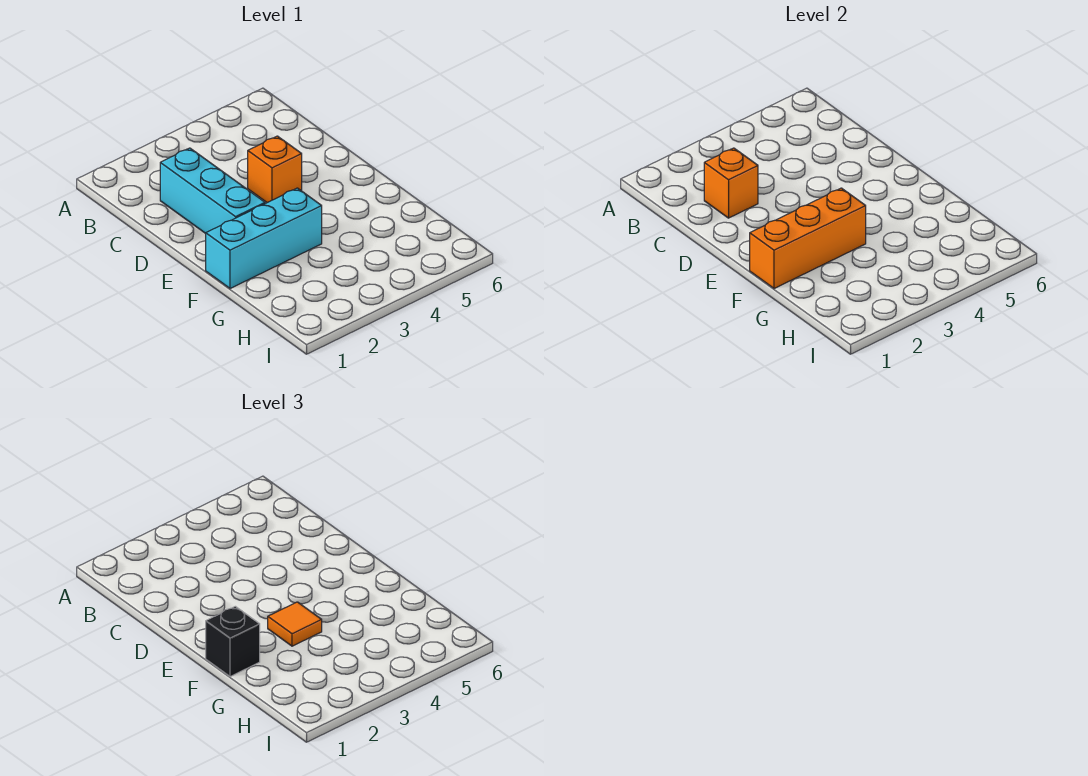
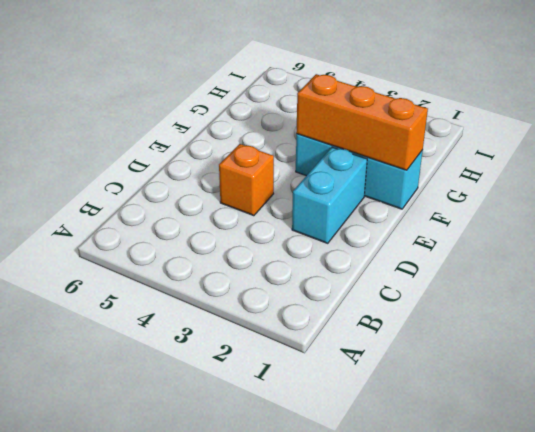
cyan brick D2:E2 level 1 -> cyan brick C2:E2 level 1
none -> orange brick C2 level 2
none -> black brick F1 level 3

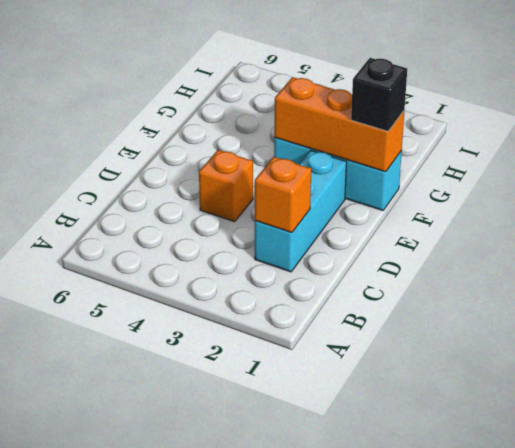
none -> orange tile F3 level 3

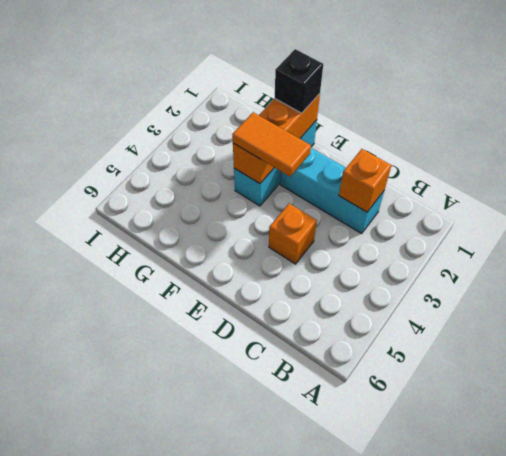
orange tile E3:F3 level 3 -> orange tile F3 level 3

